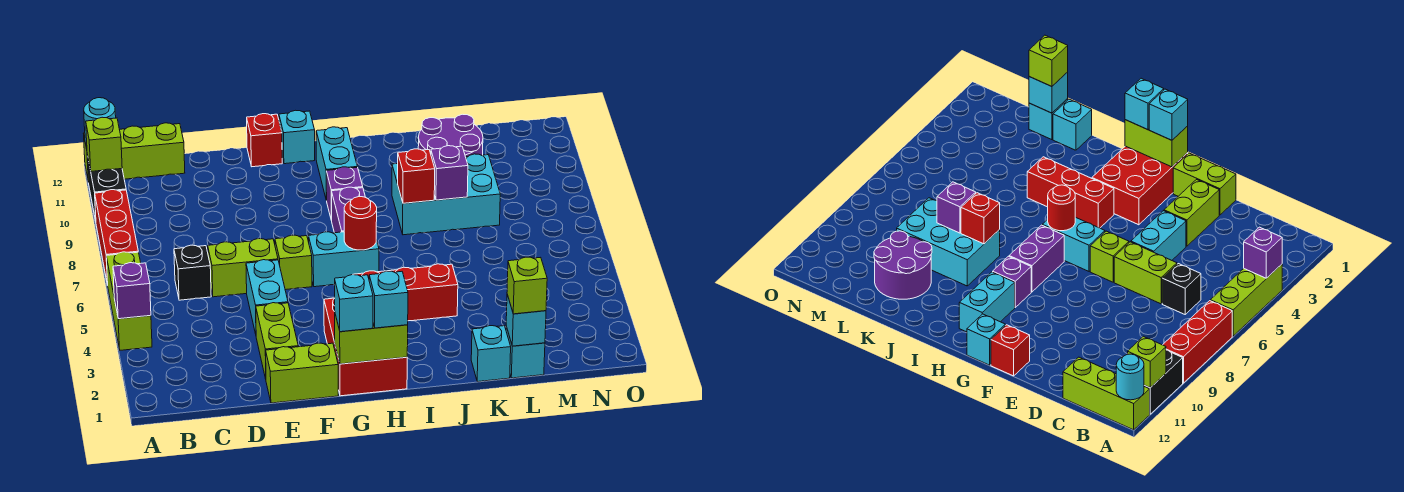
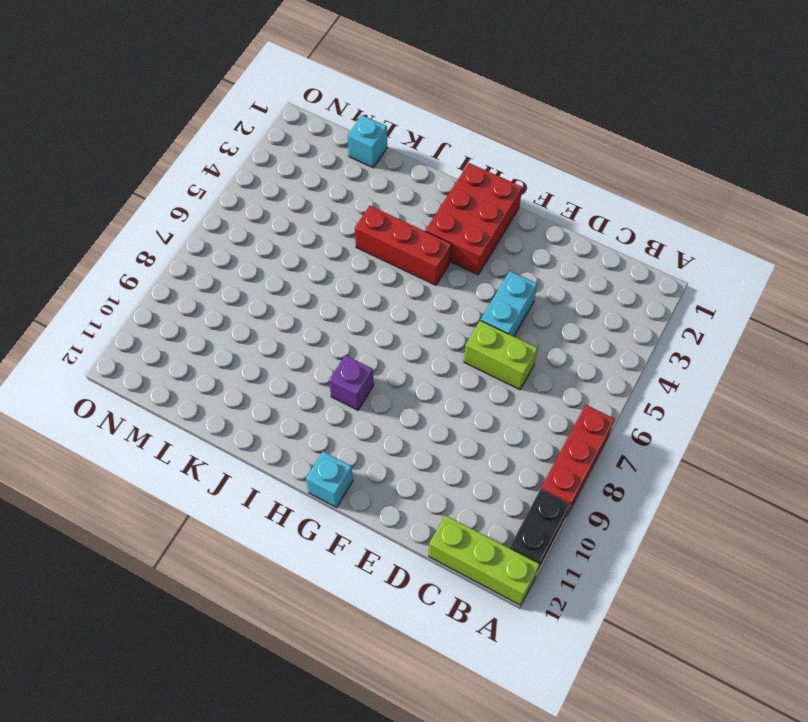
none -> lime brick A4:A6 level 1
none -> black brick C6 level 1
none -> lime brick E1:F1 level 1
none -> lime brick E2:E3 level 1

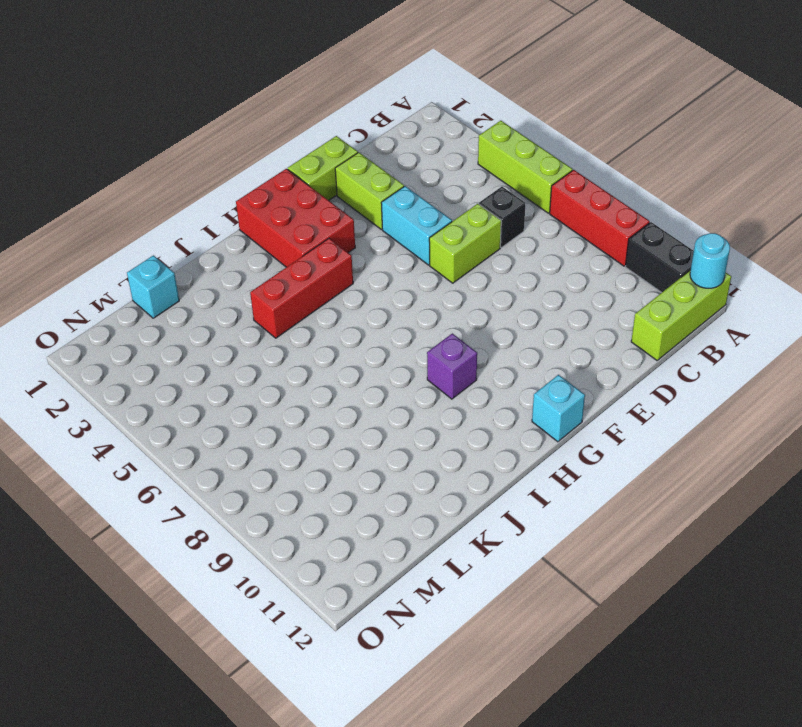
none -> lime brick F6 level 1
none -> red brick F12 level 1
none -> cyan brick G6:H6 level 1
none -> purple brick H7:H8 level 1

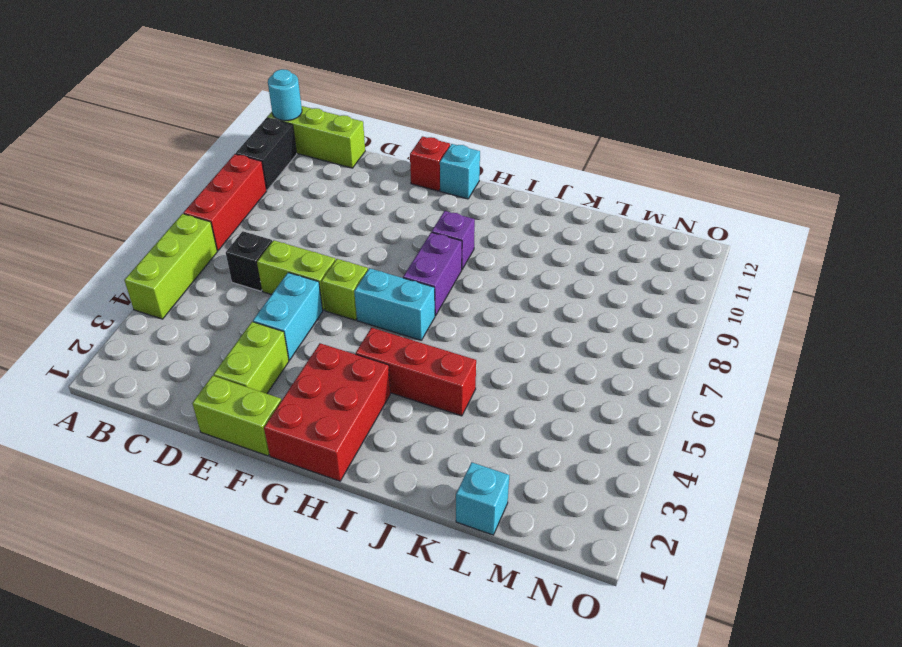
none -> cyan brick H10:H11 level 1
none -> cyan brick J8:L9 level 1
none -> cyan brick K1 level 1
none -> purple round brick K10:L11 level 1

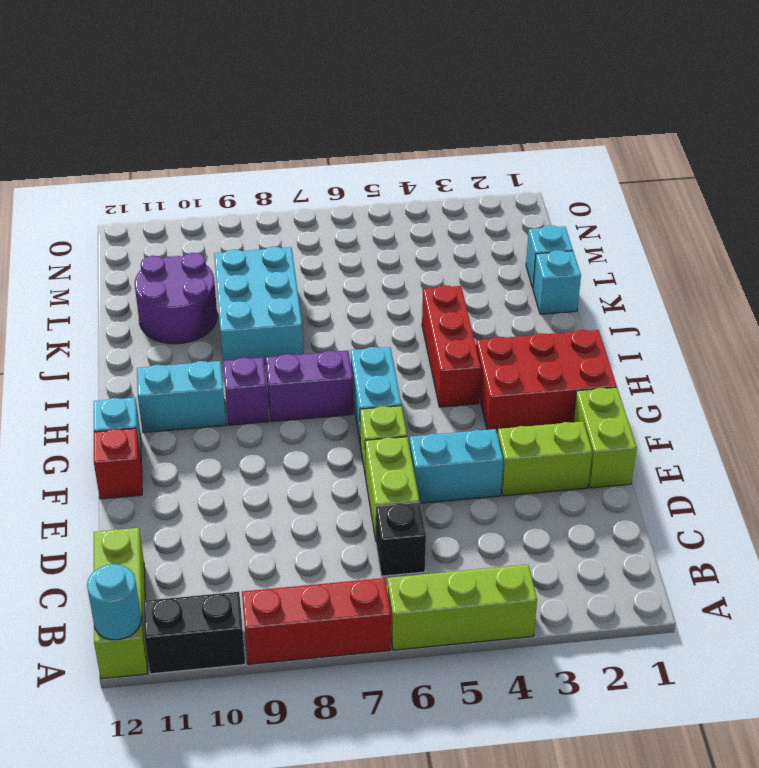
none -> purple brick A4 level 2
none -> lime brick A11 level 2
none -> lime brick G1:H1 level 2
none -> red round brick H6 level 2

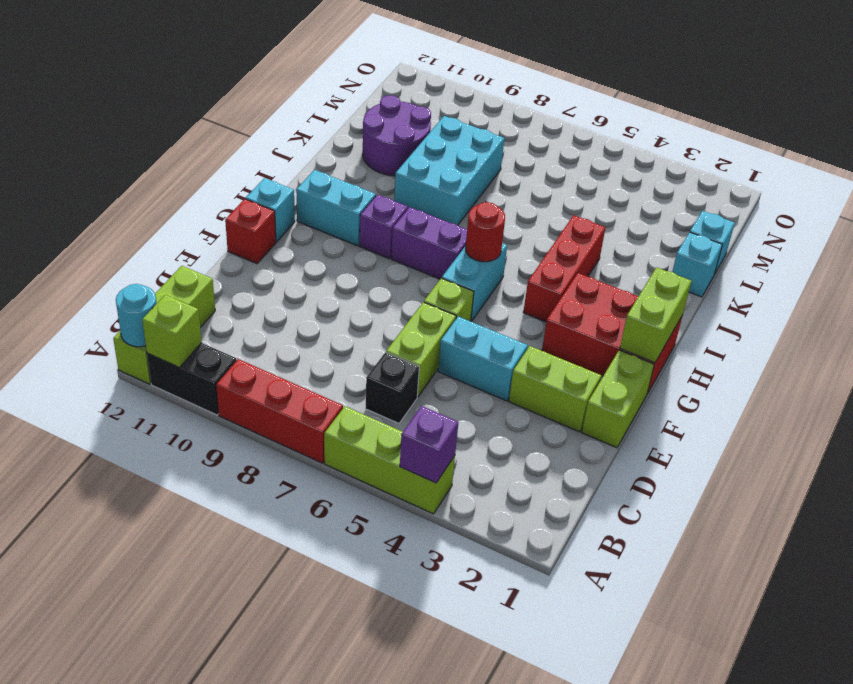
none -> red brick J8 level 2
none -> purple brick K8 level 2
none -> cyan brick L1 level 2
none -> cyan brick G1 level 3

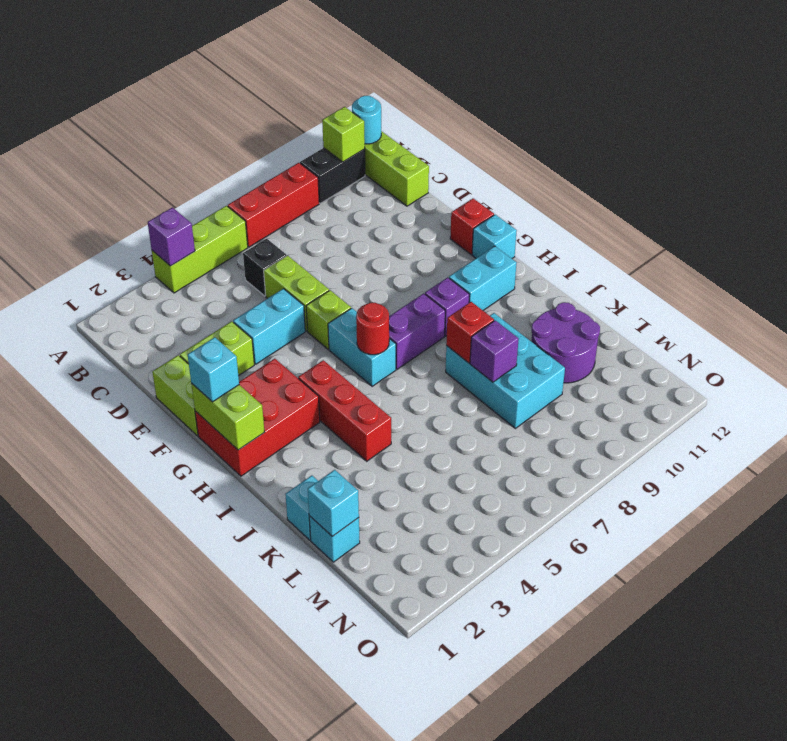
none -> cyan brick H1 level 3
none -> lime brick L1 level 3

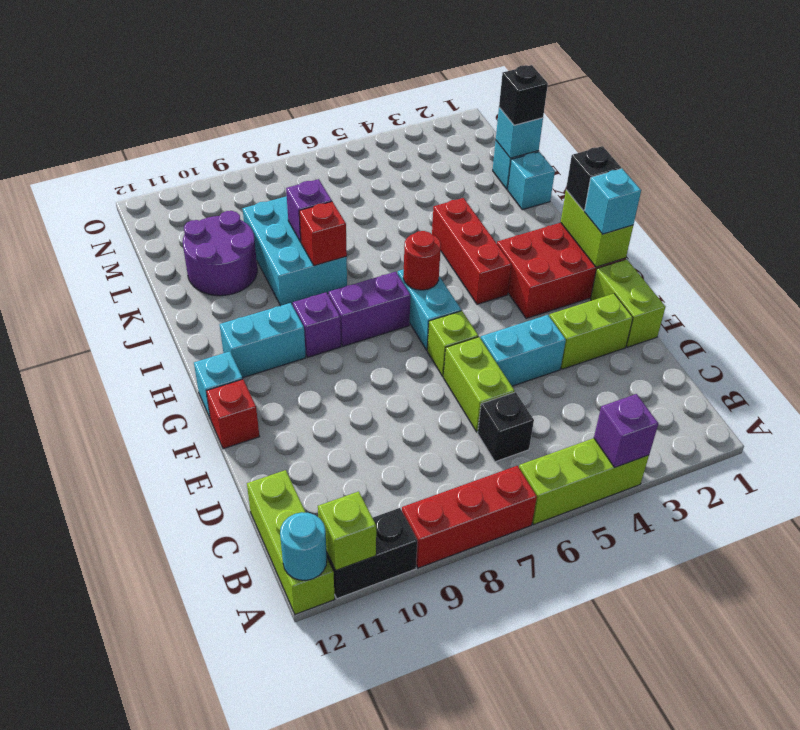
black brick H1 level 3 -> cyan brick H1 level 3
black brick L1 level 3 -> lime brick L1 level 3

